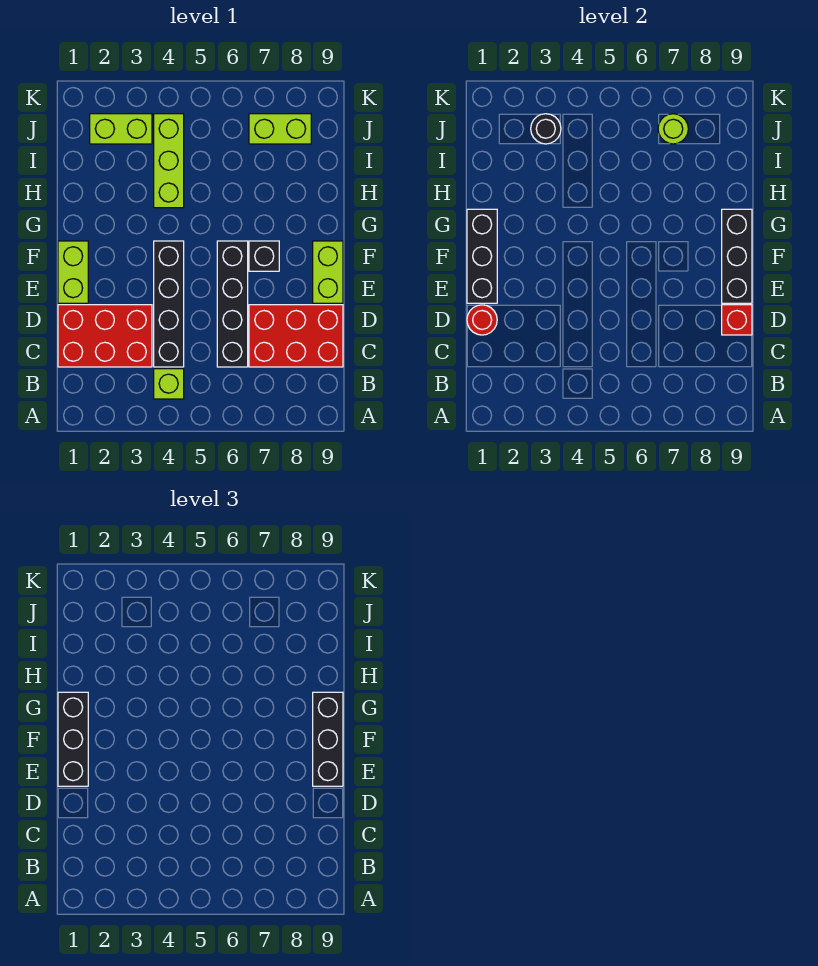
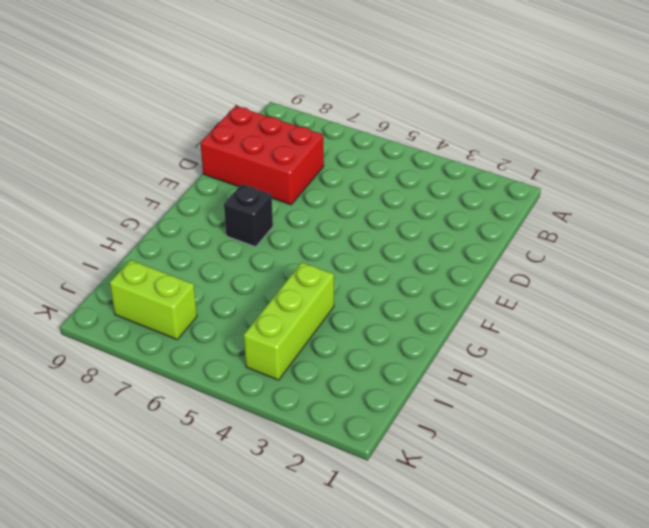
none -> lime brick B4 level 1
none -> red brick C1:D3 level 1
none -> black brick C4:F4 level 1

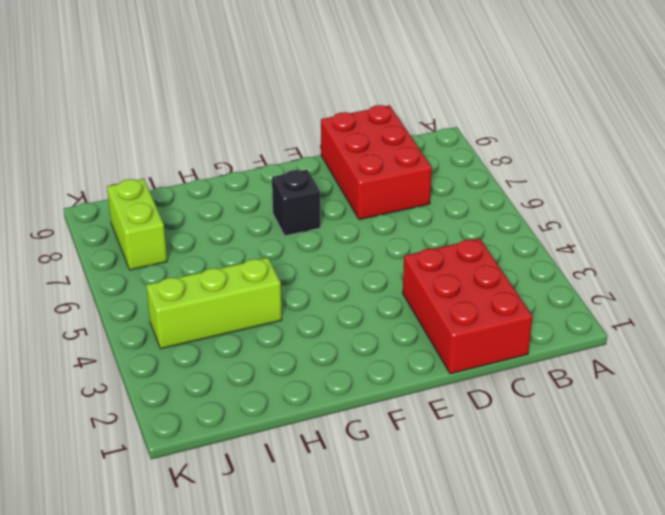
none -> lime brick B4 level 1
none -> black brick C4:F4 level 1
none -> black brick C6:F6 level 1

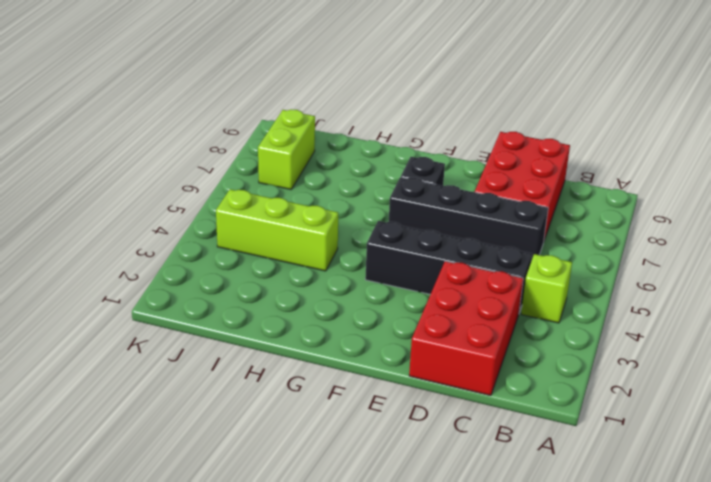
none -> lime brick E1:F1 level 1
none -> lime brick E9:F9 level 1
none -> lime brick J2:J3 level 1

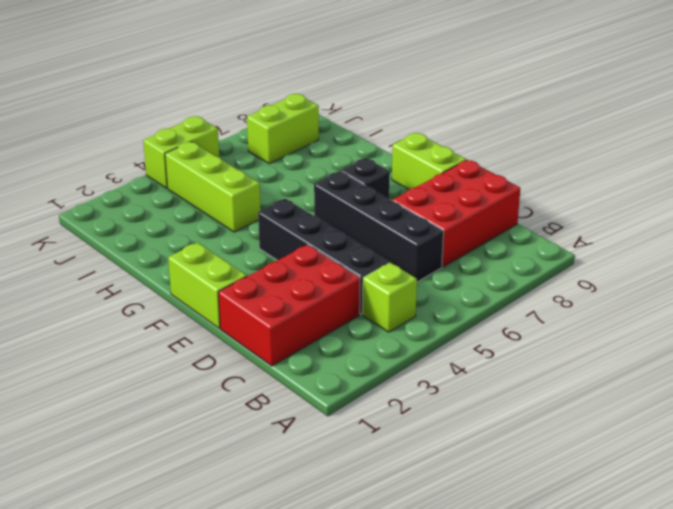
lime brick K4:K5 level 1 -> lime brick J2:J3 level 1
none -> red round brick D1 level 2
none -> red brick D9 level 2
none -> black brick E1:G1 level 2

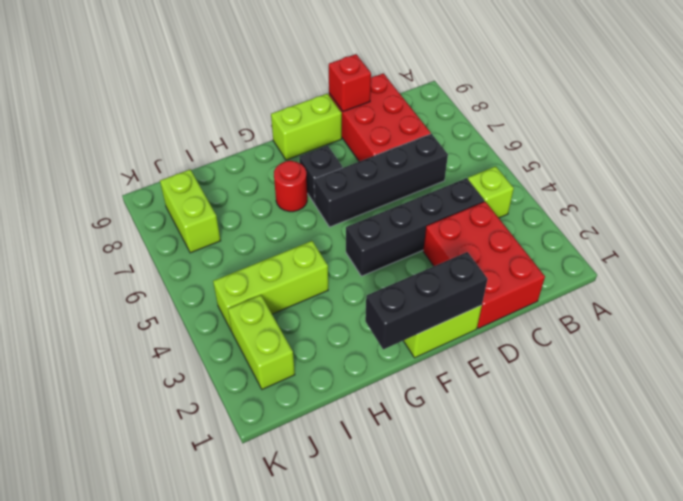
red round brick G7 level 1 -> red round brick D1 level 2
none -> black brick E9:G9 level 2
none -> black round brick J3 level 2
none -> lime round brick J7 level 2

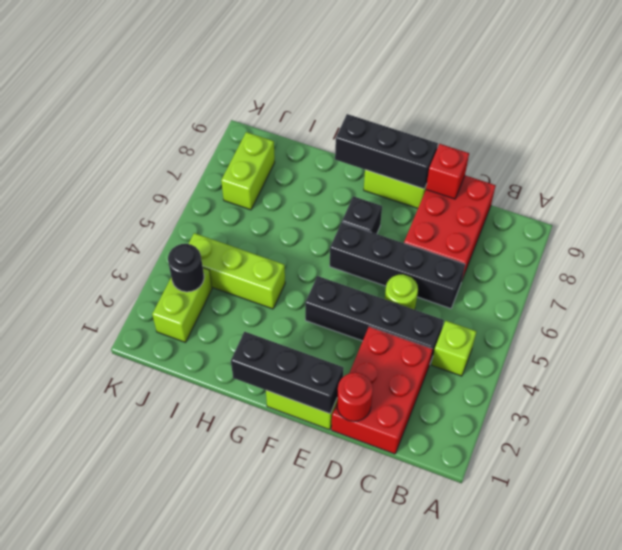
lime round brick D5 level 1 -> lime round brick J7 level 2
none -> black brick E1:G1 level 3
none -> black brick E9:G9 level 3

